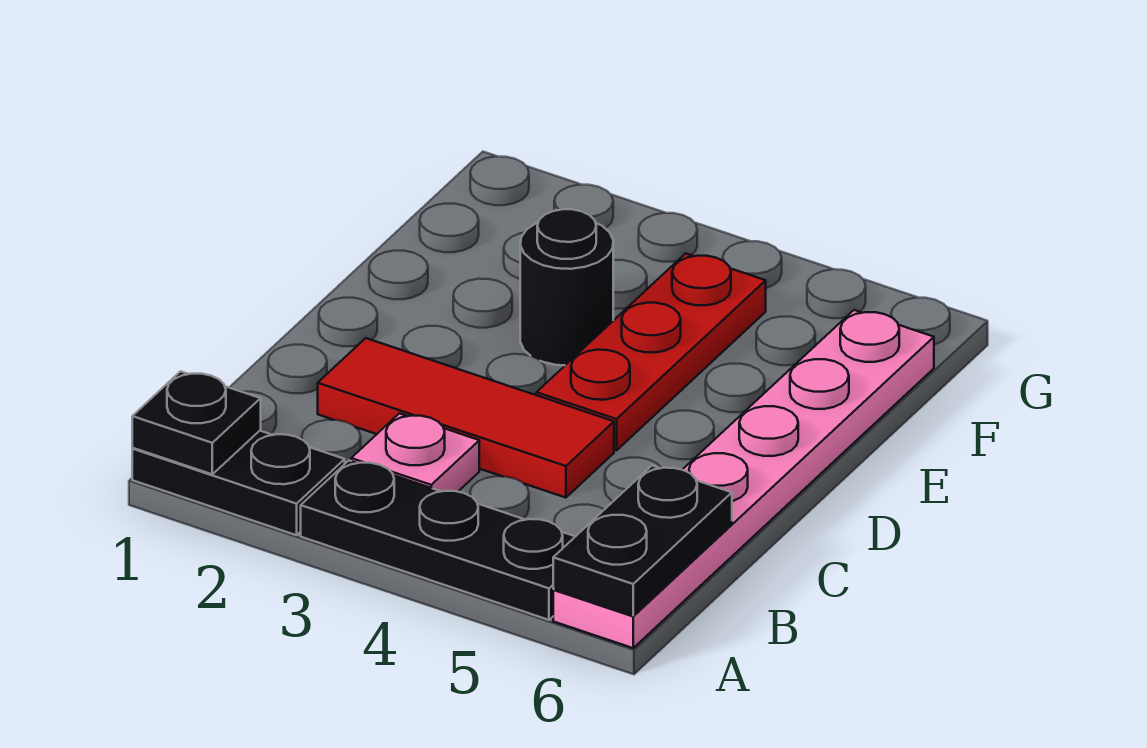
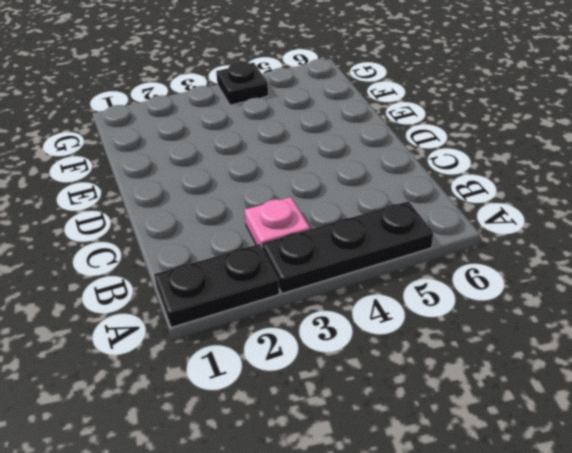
black plate G4 level 1 -> black plate A1 level 2
none -> pink plate A6:F6 level 1
none -> red tile C2:C4 level 1

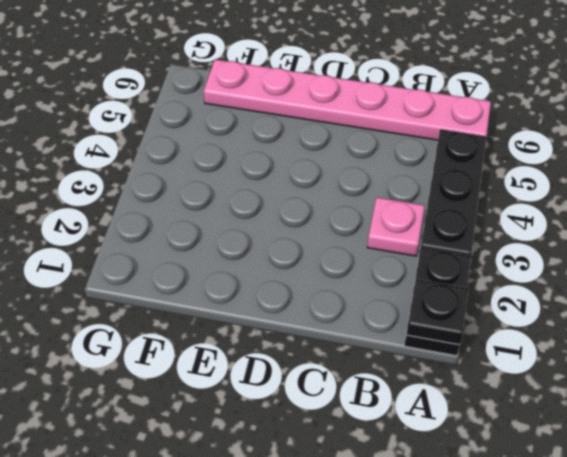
none -> red tile C2:C4 level 1
none -> red plate D4:F4 level 1

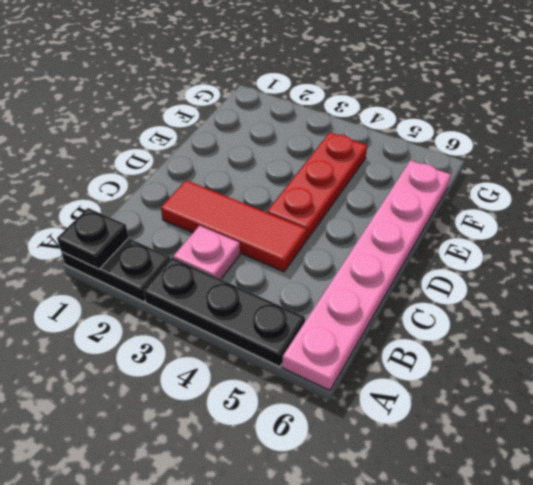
none -> black round brick E3 level 1
none -> black plate A6:B6 level 2

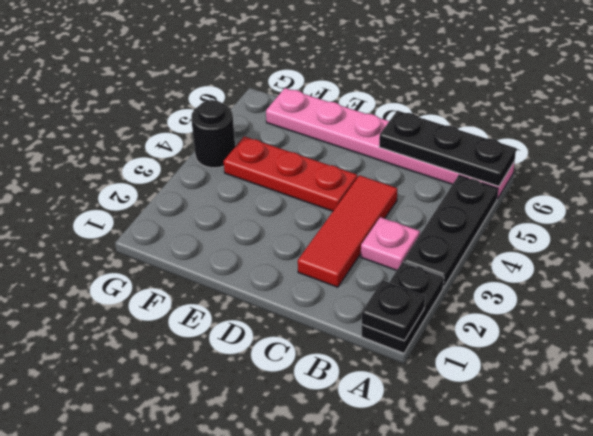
black plate A6:C6 level 2 -> black plate A6:B6 level 2
black round brick G4 level 1 -> black round brick E3 level 1

